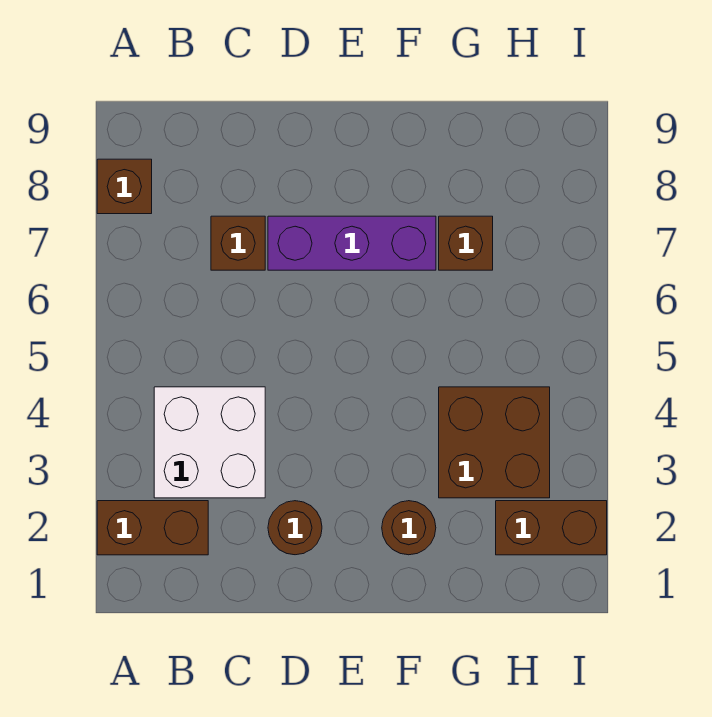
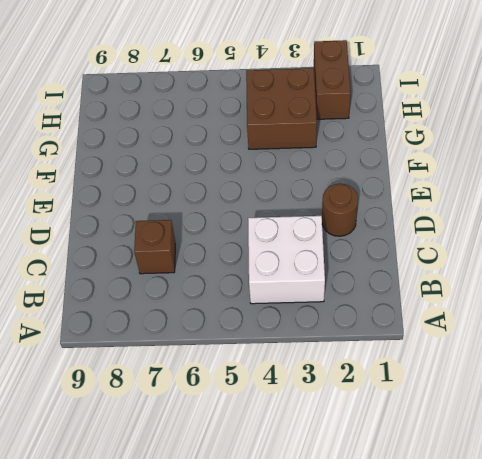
none -> brown brick A2:B2 level 1
none -> brown brick A8 level 1

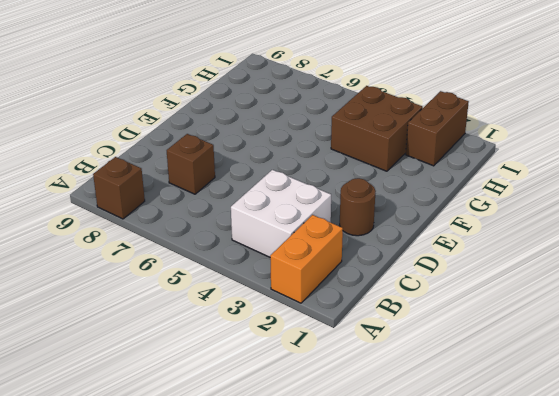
orange brick A2:B2 level 1 -> brown brick A2:B2 level 1
none -> purple brick D7:F7 level 1
none -> brown round brick F2 level 1

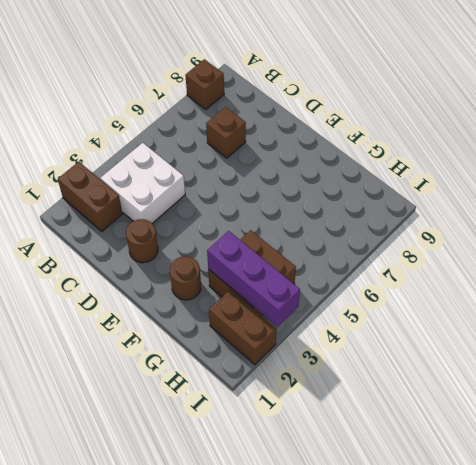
purple brick G3:I3 level 2 -> purple brick D7:F7 level 1
none -> brown brick G7 level 1

